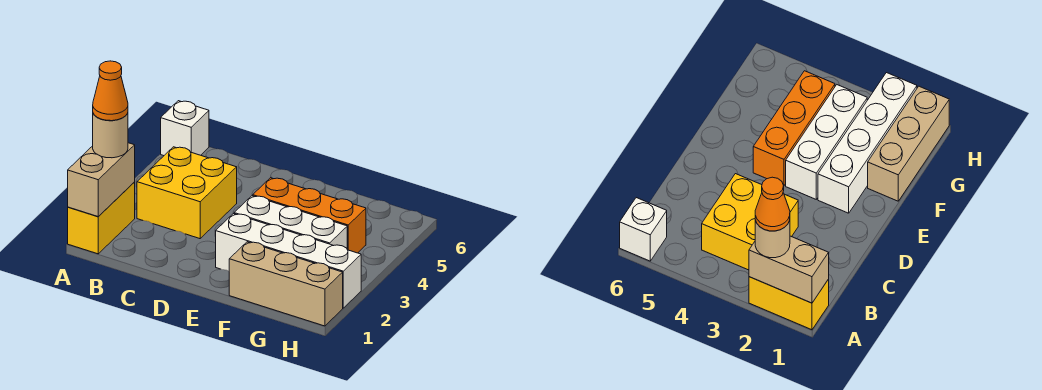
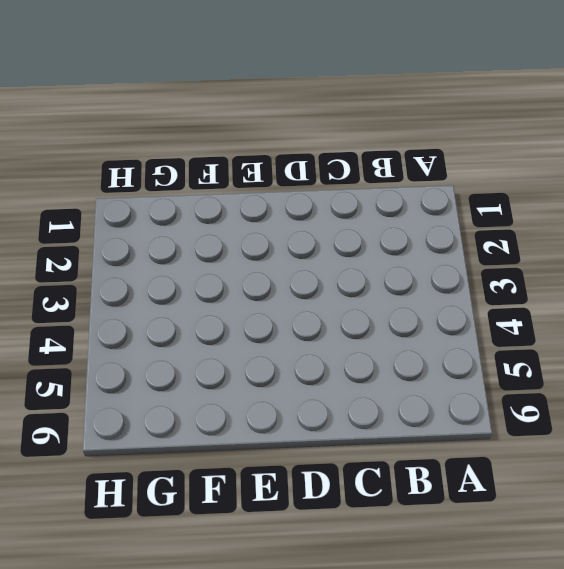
none -> yellow brick A1:A2 level 1
none -> white brick A6 level 1

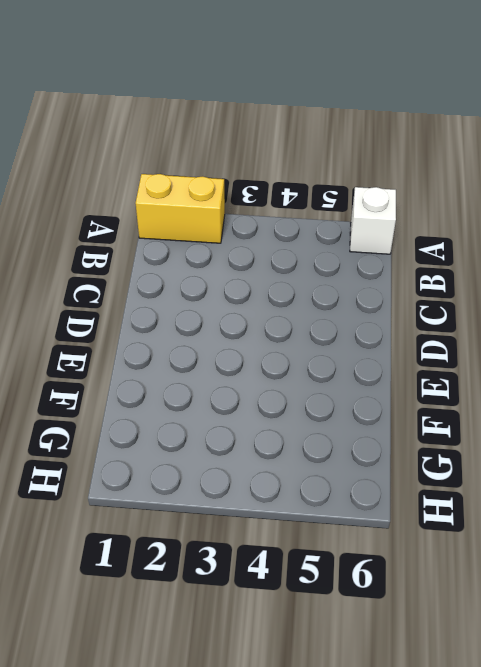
none -> yellow brick B3:C4 level 1
none -> white brick E2:H2 level 1

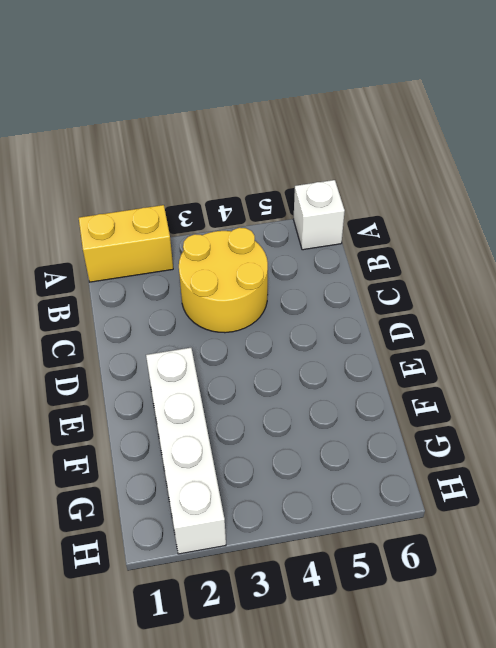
yellow round brick B3:C4 level 1 -> yellow brick B3:C4 level 1
none -> white brick E3:G3 level 1
none -> orange brick E4:G4 level 1

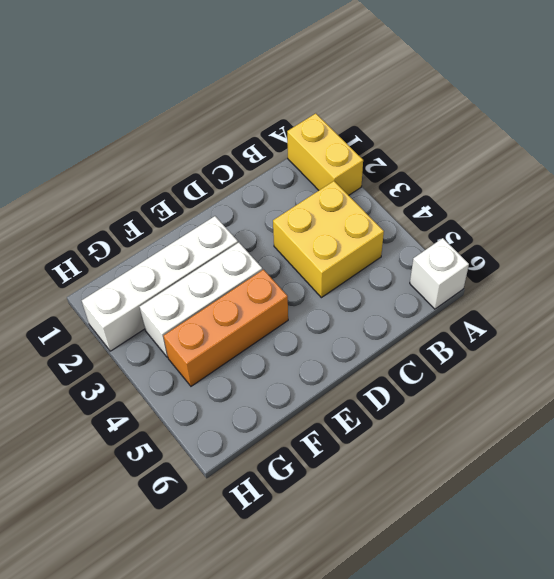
none -> tan brick F1:H1 level 1
none -> tan brick A1:A2 level 2

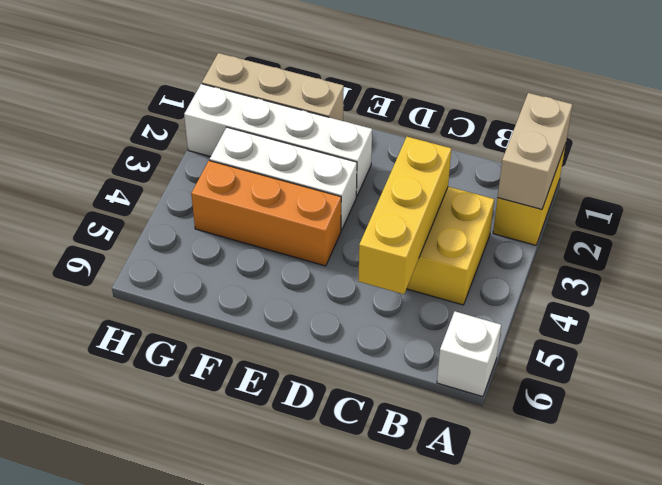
yellow brick C3:C5 level 2 -> none
none -> tan round brick A2 level 3
none -> orange cone A2 level 4

